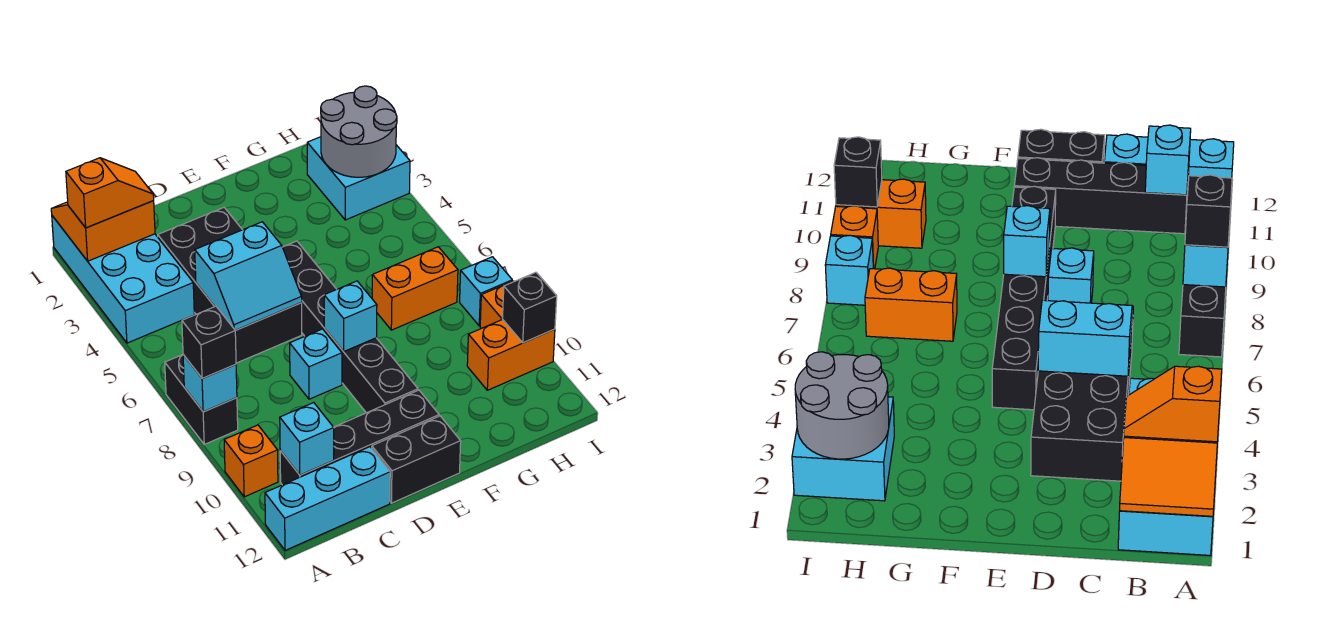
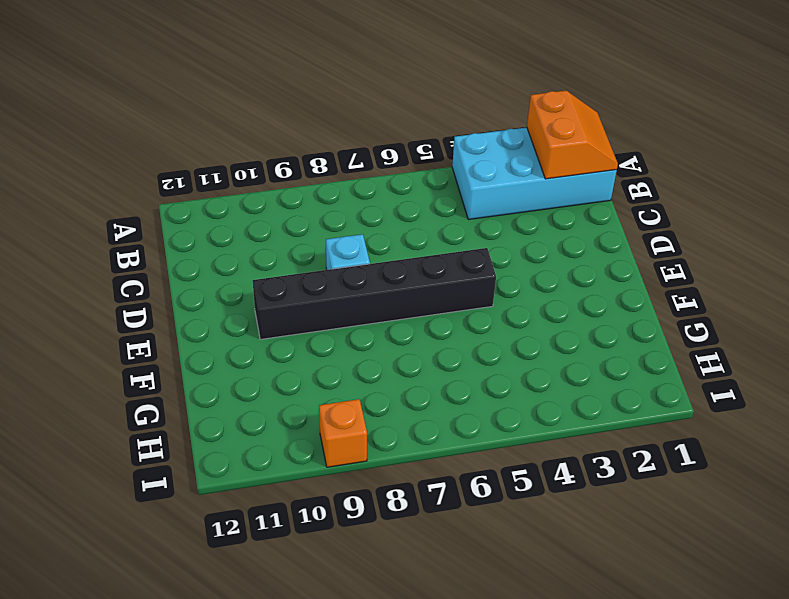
none -> black brick A7:A8 level 1
none -> orange brick A10 level 1
none -> cyan brick A12:C12 level 1

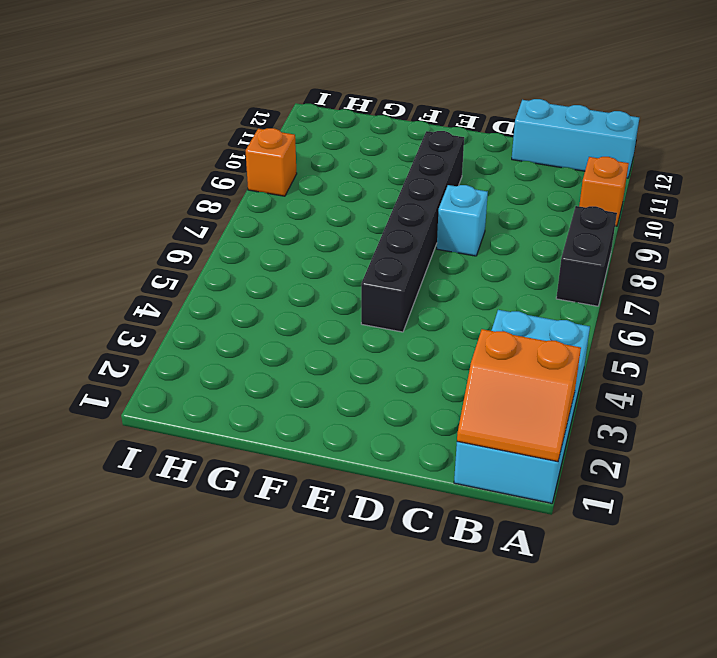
none -> black brick B11:E11 level 1
none -> black brick C3:D6 level 1
none -> black brick D12:E12 level 1

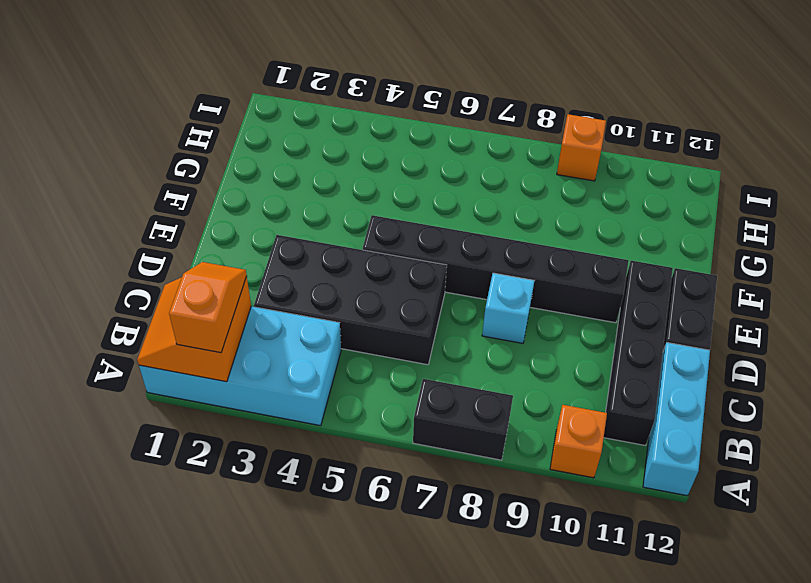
none -> orange brick G7:H7 level 1
none -> cyan brick H2:I3 level 1
none -> orange brick H10:I10 level 1

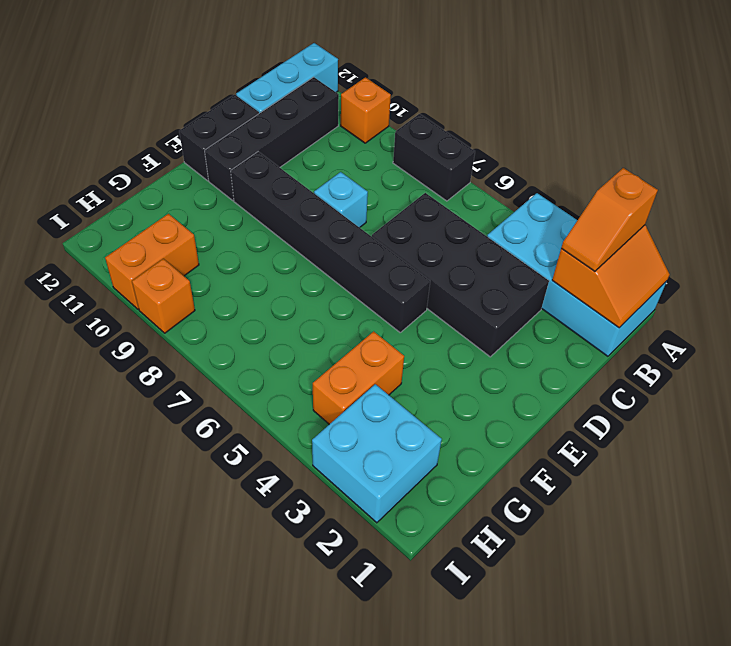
orange brick G4:H4 level 1 -> orange brick G7:H7 level 1
none -> cyan brick I8 level 1
none -> cyan brick A8 level 2
none -> cyan brick B11 level 2

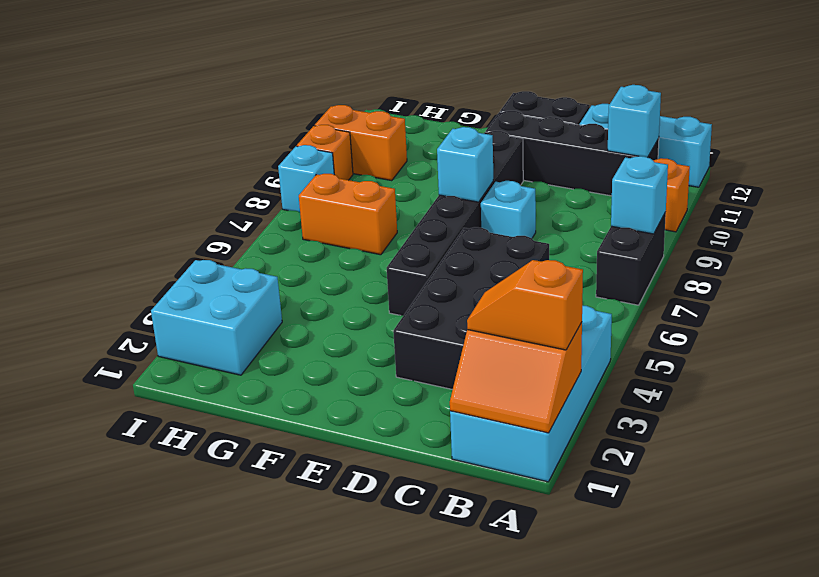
none -> cyan slope C5:D6 level 2 top 5
none -> grey round brick H2:I3 level 2
none -> black brick I10 level 2

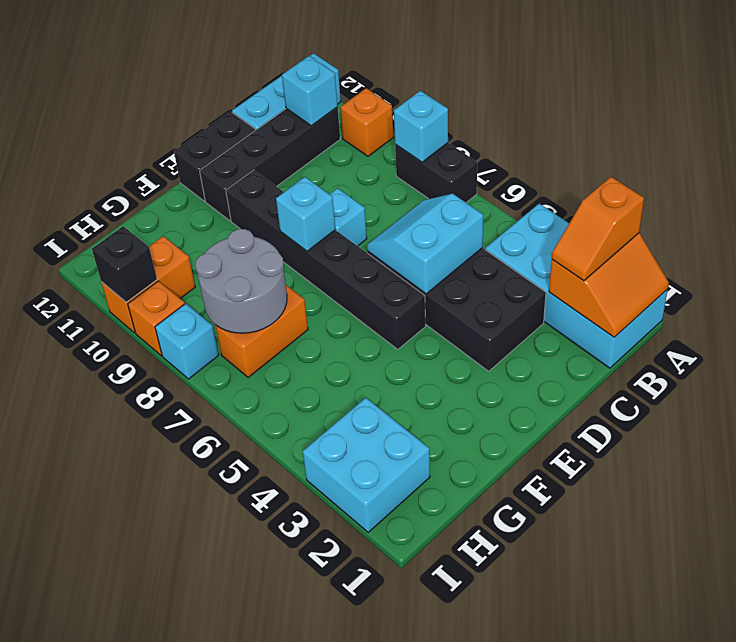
grey round brick G7:H8 level 2 -> grey round brick H2:I3 level 2
none -> black brick A8 level 3

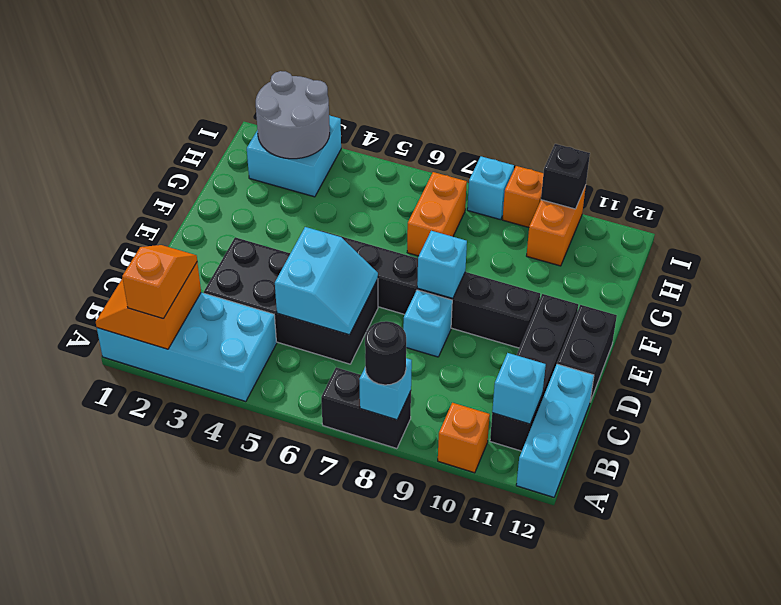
black round brick A8 level 3 -> black brick A8 level 3

